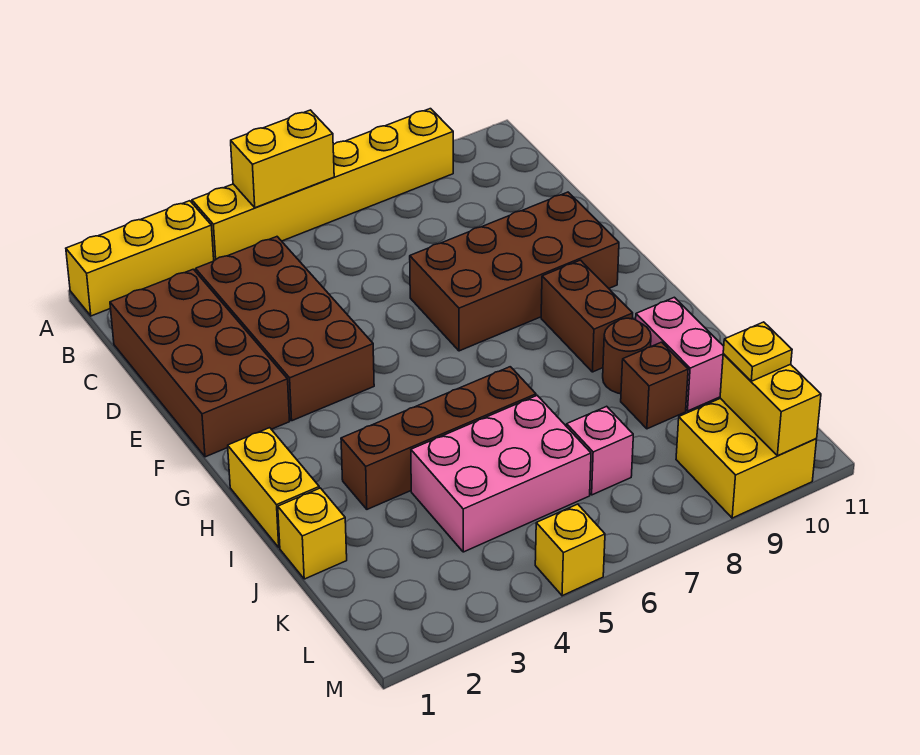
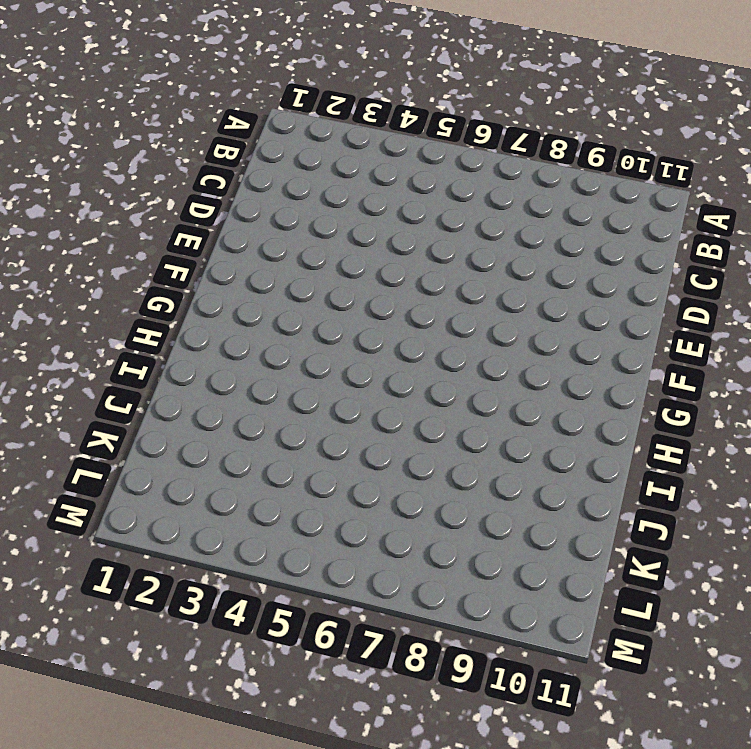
none -> yellow brick A1:A3 level 1
none -> yellow brick A4:A9 level 1
none -> brown brick C1:F2 level 1

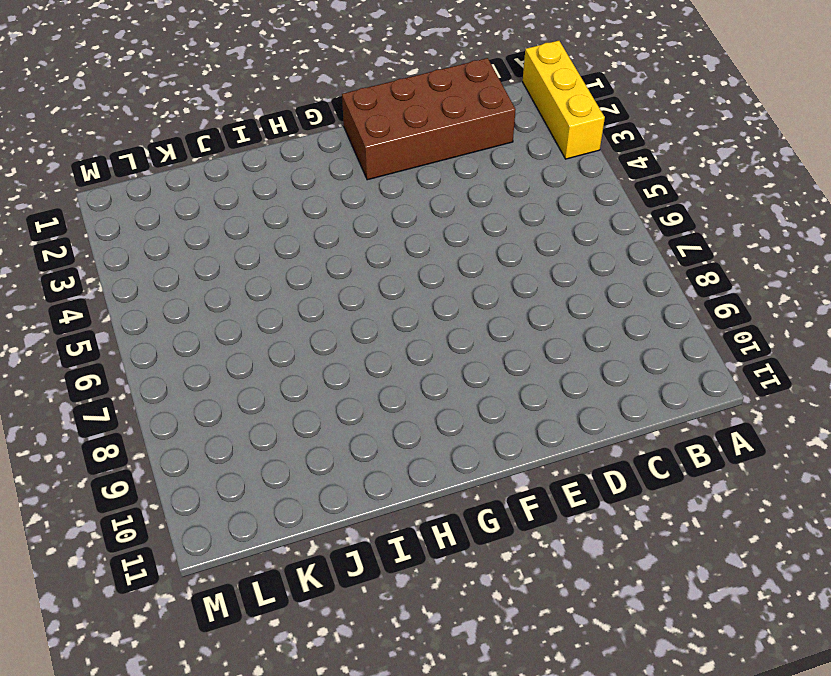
none -> yellow brick A4:A9 level 1
none -> brown brick C3:F4 level 1
none -> brown brick E7:F10 level 1

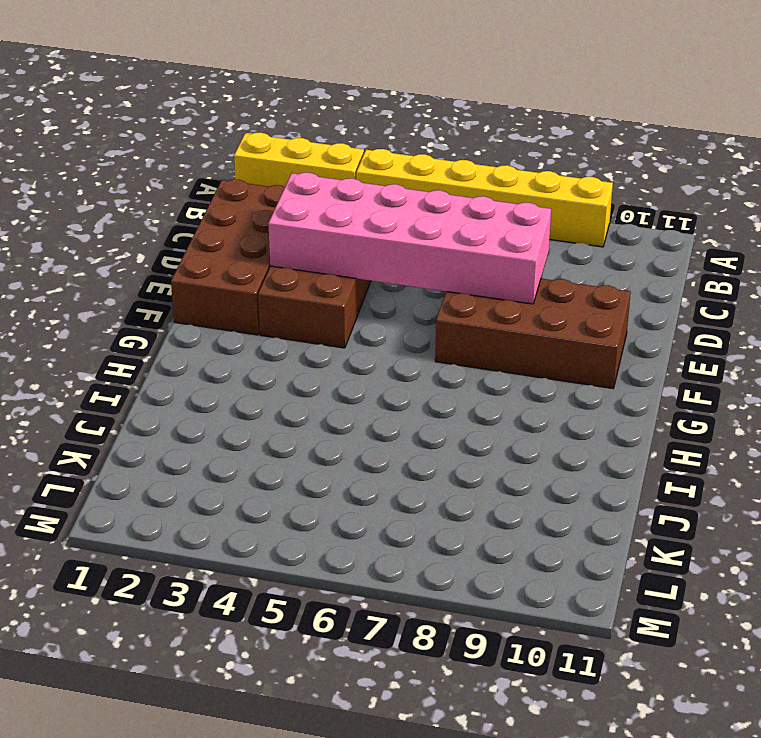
pink brick D3:E8 level 2 -> none
none -> brown brick G9:H9 level 1
none -> yellow brick H1:I1 level 1
none -> brown brick I3:I6 level 1

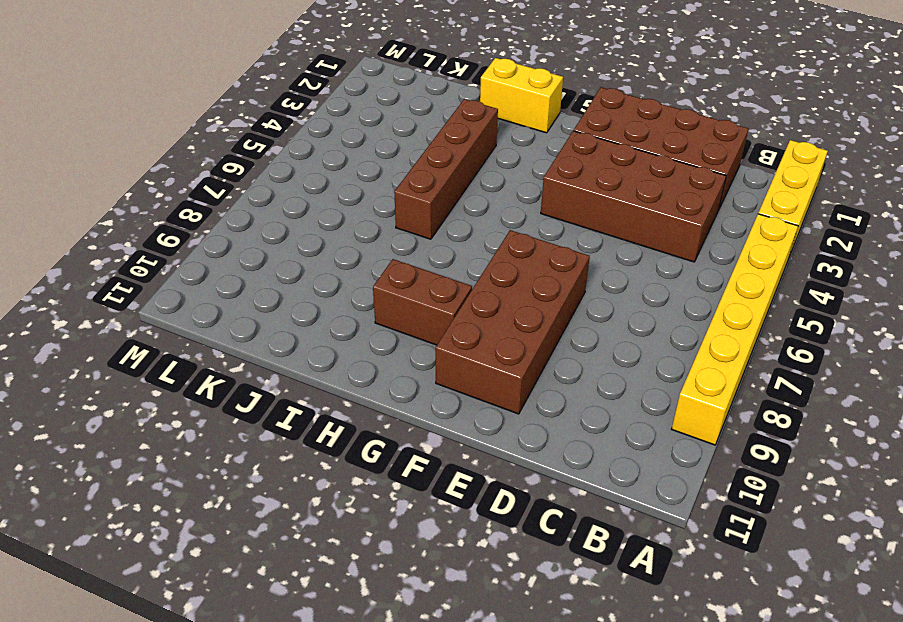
none -> brown round brick I9 level 1
none -> pink brick I10:J10 level 1
none -> yellow brick J1 level 1

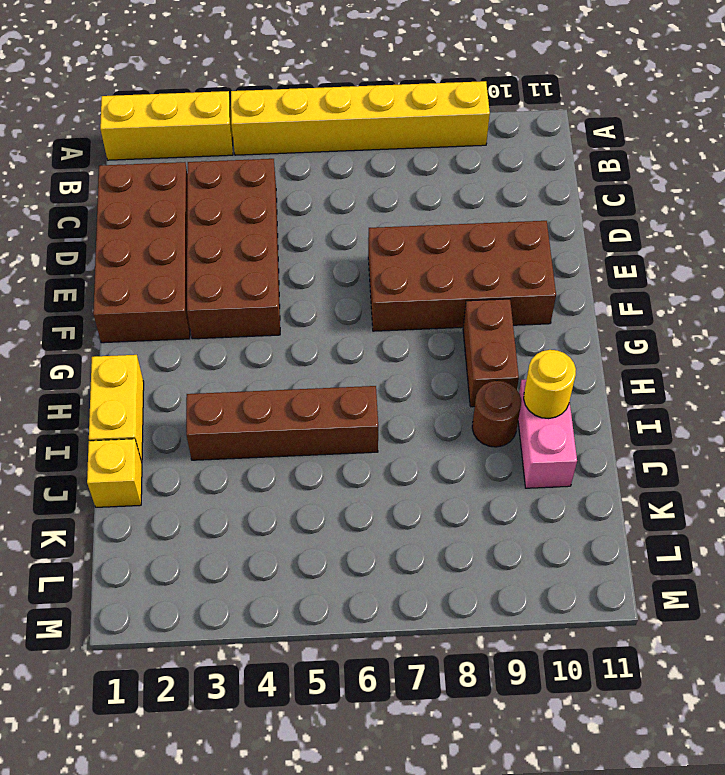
yellow round brick I10 level 2 -> none
none -> pink brick J4:K6 level 1
none -> brown brick J9 level 1
none -> pink brick K7 level 1

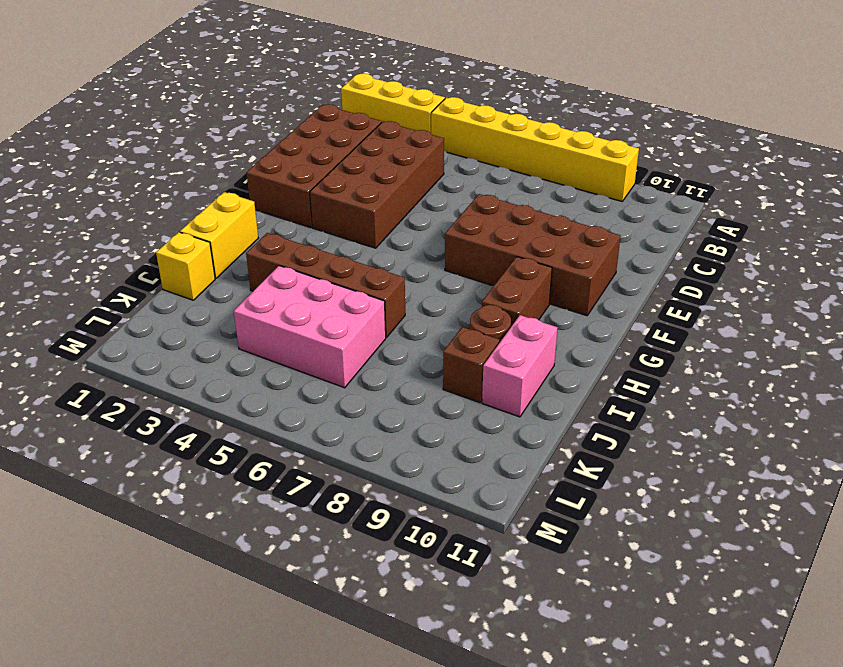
none -> pink brick K7 level 1
none -> yellow brick L9:M10 level 1
none -> yellow brick M5 level 1

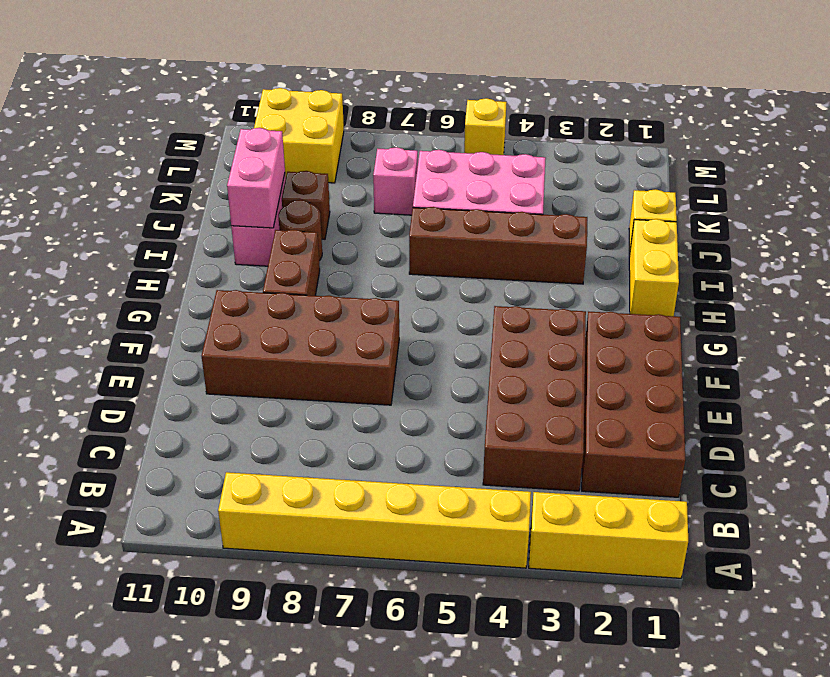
pink brick I10:J10 level 2 -> none
none -> yellow brick A5:A6 level 2
none -> yellow brick L10:M10 level 2
none -> yellow plate L10 level 3

